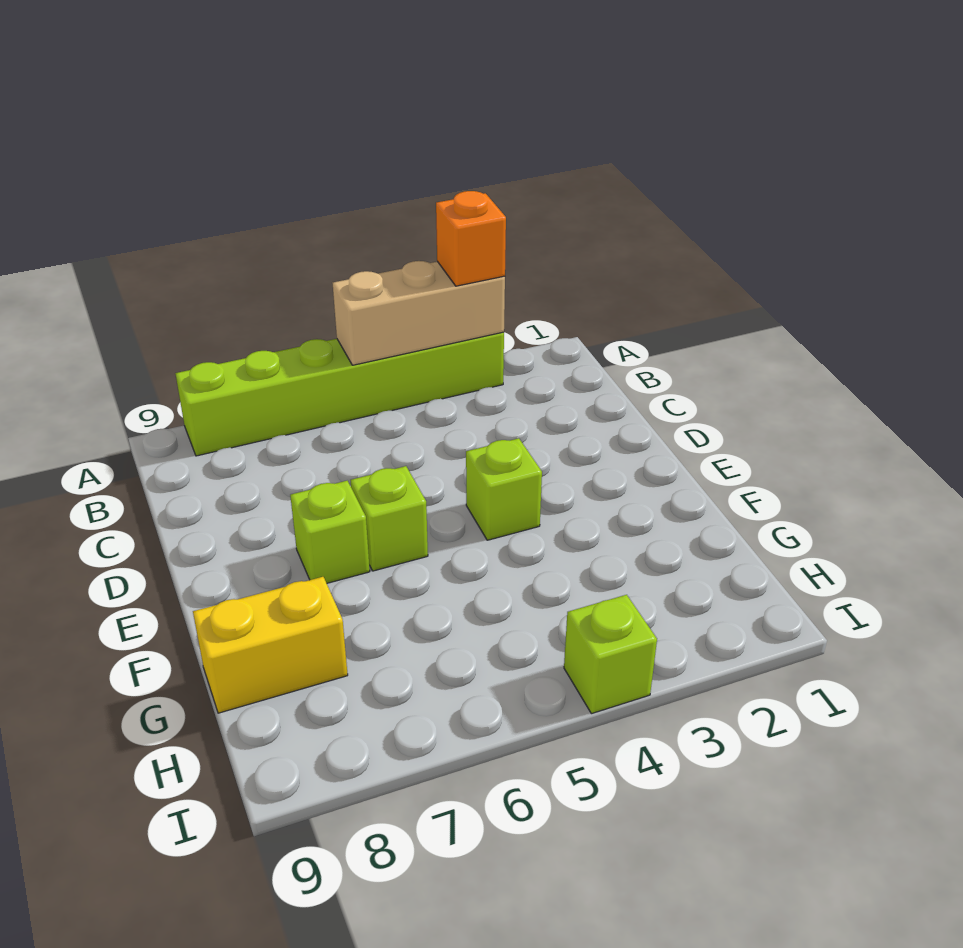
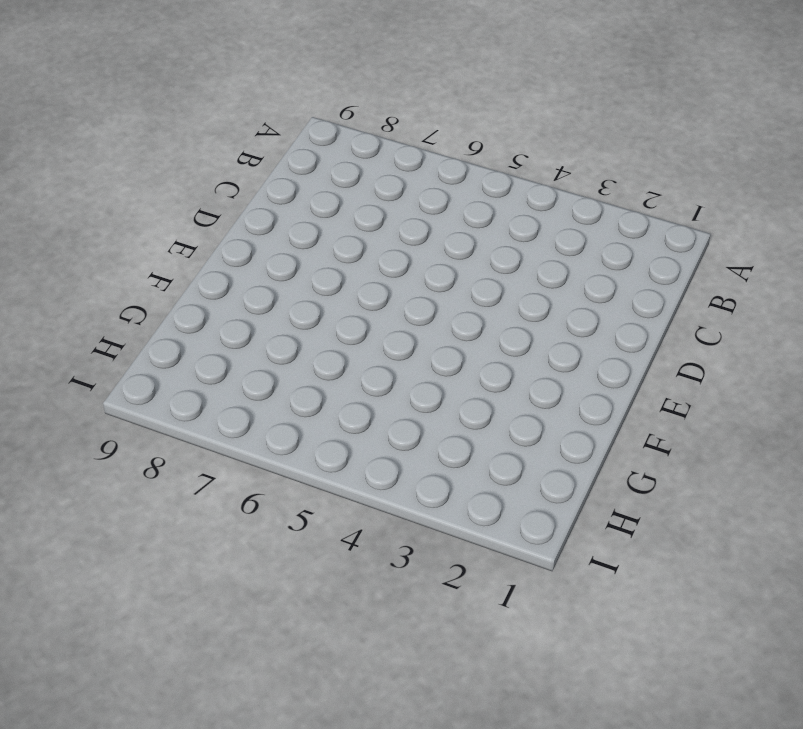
none -> lime brick A3:A8 level 1
none -> lime brick E4 level 1

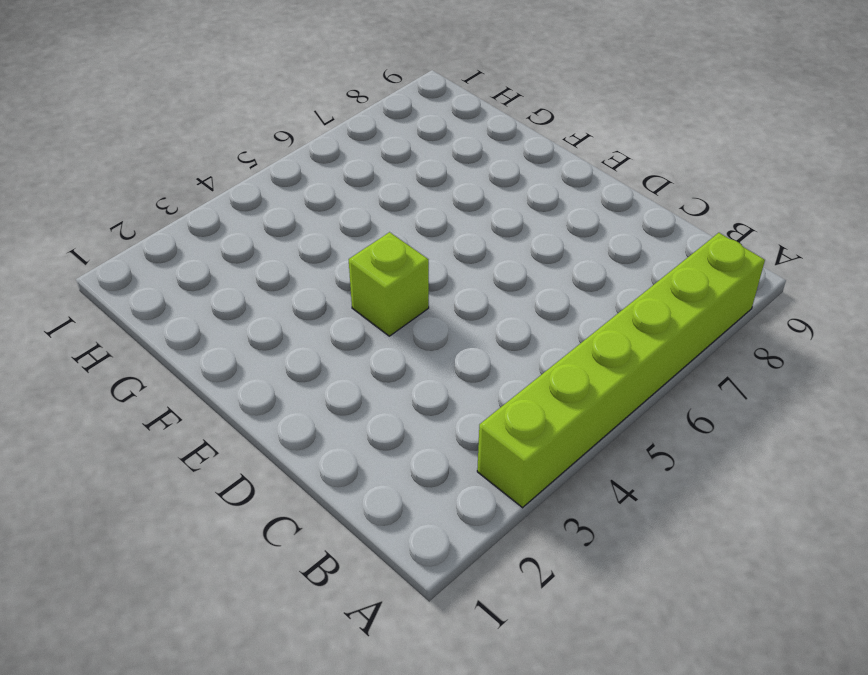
none -> lime brick E6 level 1
none -> lime brick E7 level 1

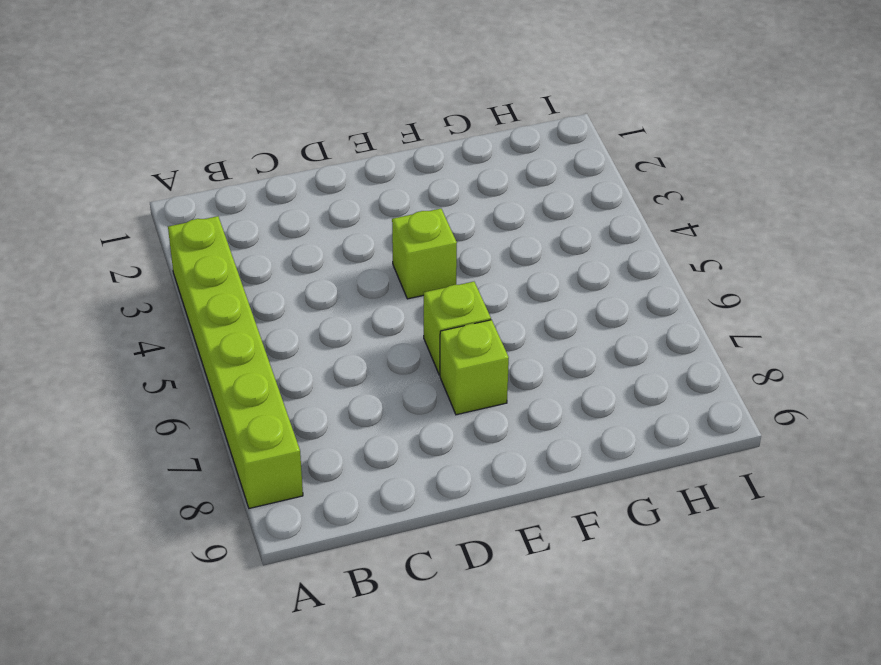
none -> yellow brick G8:G9 level 1
none -> lime brick I4 level 1

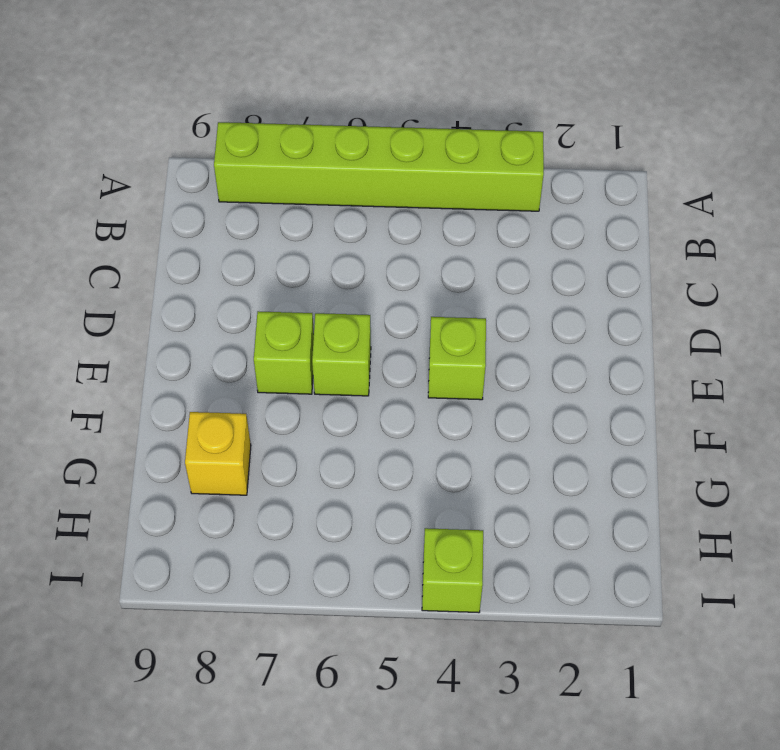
yellow brick G8 level 1 -> yellow brick G8:G9 level 1
none -> tan brick A3:A5 level 2
none -> orange brick A3 level 3

